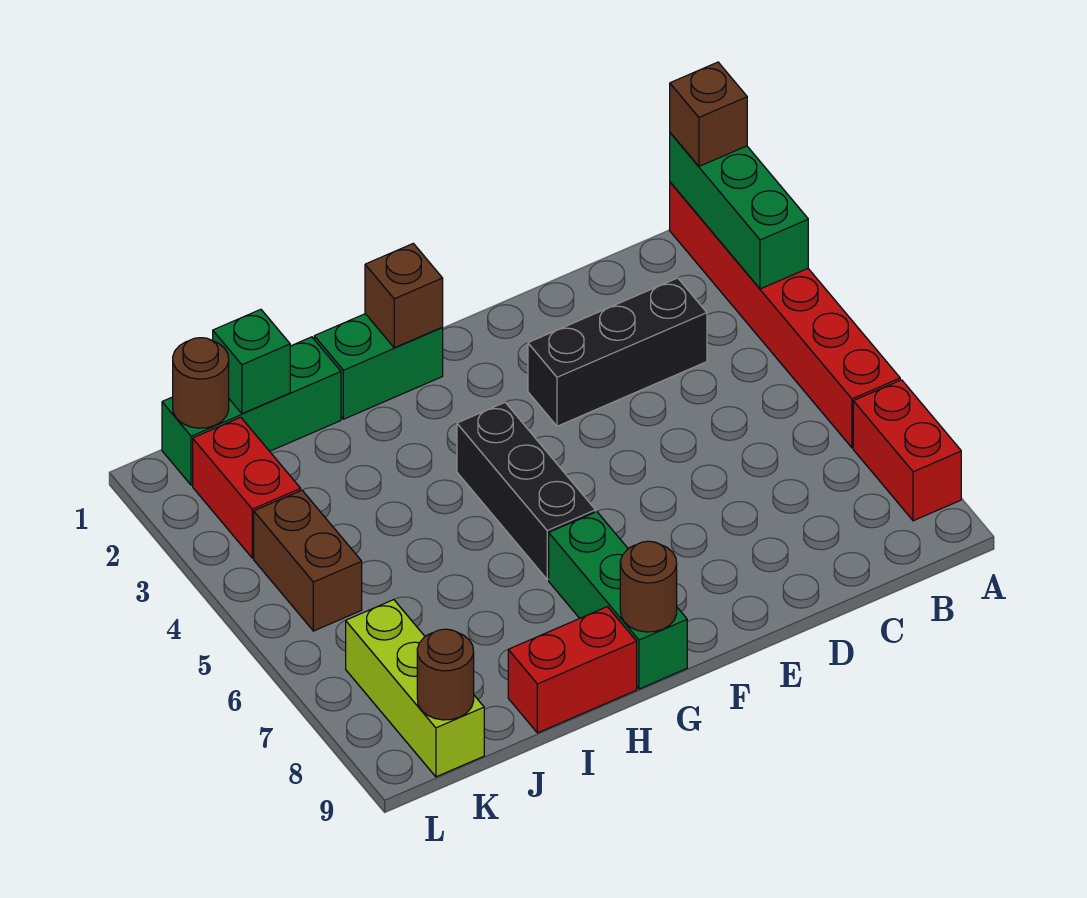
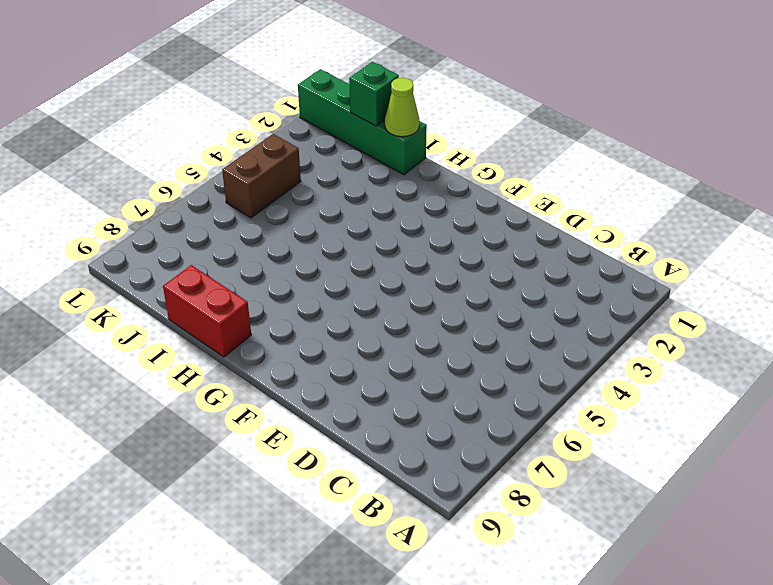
green brick I1:L1 level 1 -> green brick I1:K1 level 1
lime cone I1 level 2 -> none
none -> red brick A1:A6 level 1
none -> red brick A7:A8 level 1
none -> black brick C3:E3 level 1

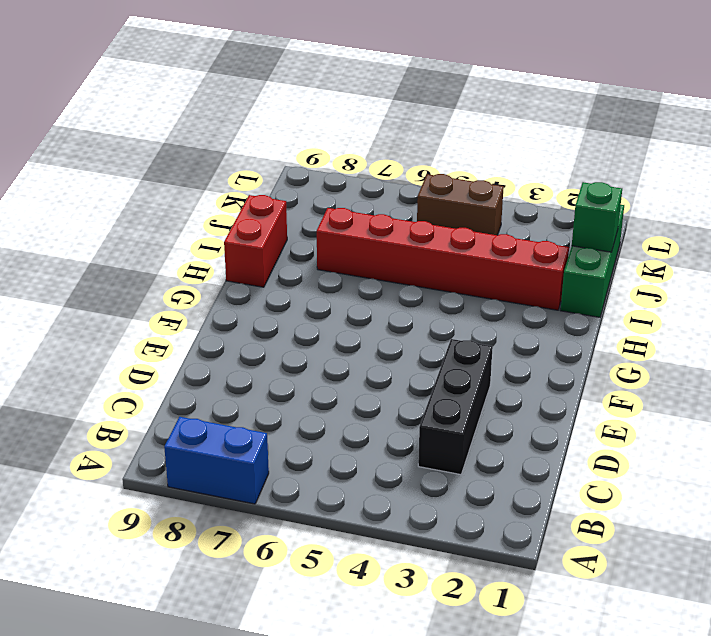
blue brick A7:A8 level 1 -> red brick A7:A8 level 1
red brick I2:I7 level 1 -> red brick A1:A6 level 1
none -> green brick G1:H1 level 1
none -> black brick G4:G6 level 1
none -> green brick G7:G9 level 1

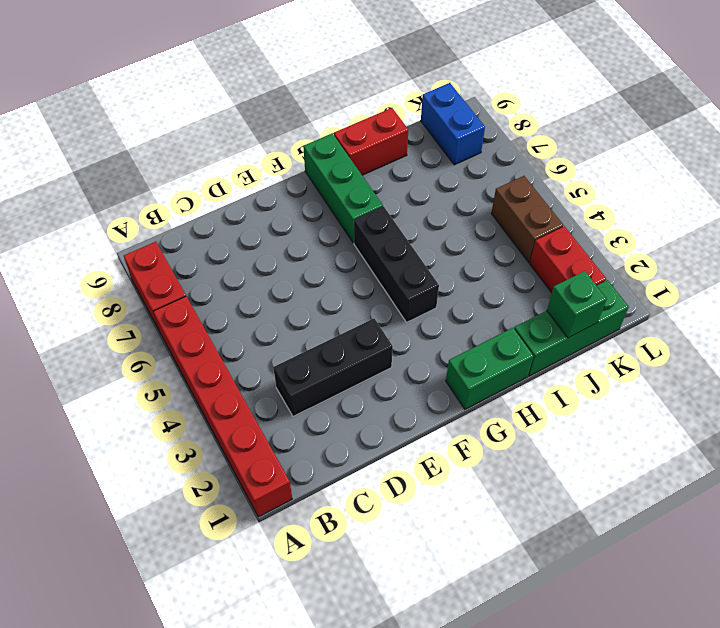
blue brick K8:K9 level 1 -> lime brick K7:K9 level 1
none -> green brick A1:A3 level 2
none -> brown brick G1 level 2
none -> brown round brick G9 level 2

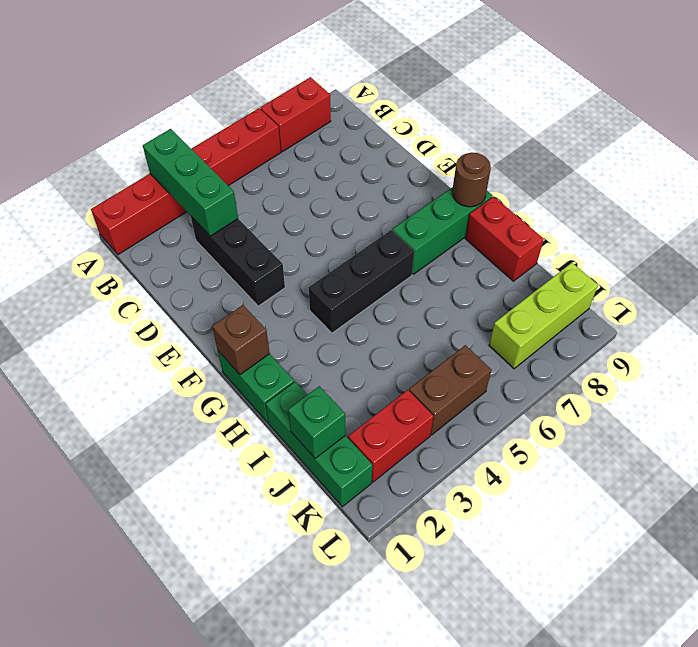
green brick A3:C3 level 2 -> green brick A1:A3 level 2
none -> brown round brick K1 level 2
none -> brown round brick K9 level 2
none -> brown brick A1 level 3

